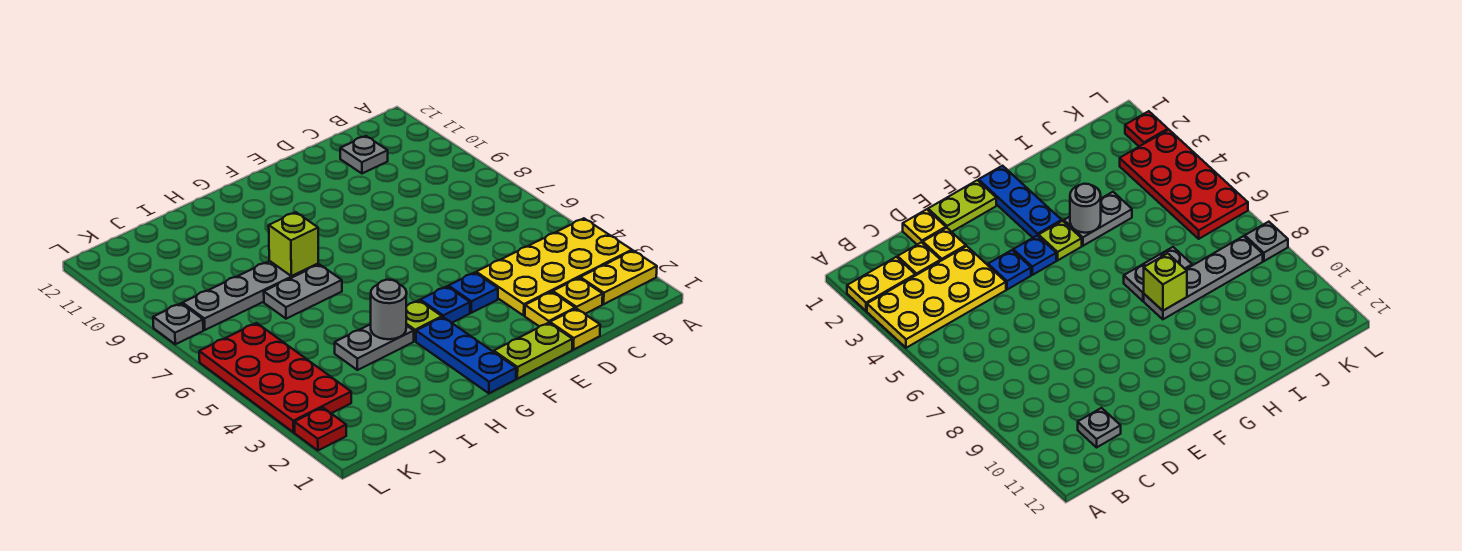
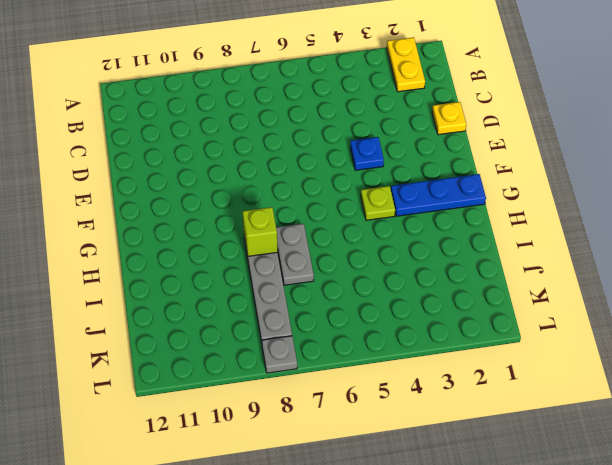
none -> yellow plate A3:D4 level 1
none -> yellow plate C2 level 1
none -> grey plate C11 level 1

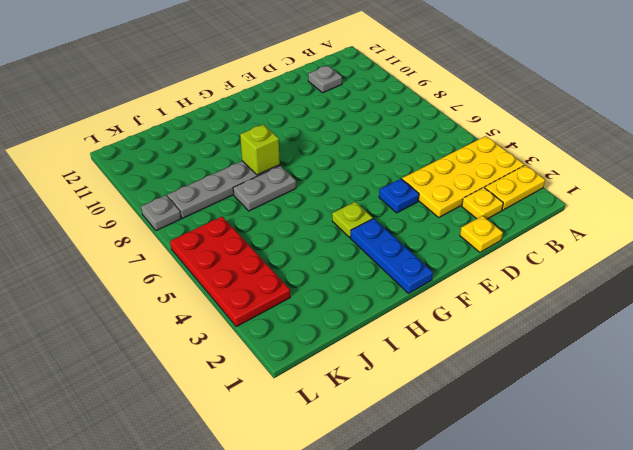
none -> yellow plate D2 level 1
none -> lime plate E1:F1 level 1
none -> blue plate F4 level 1

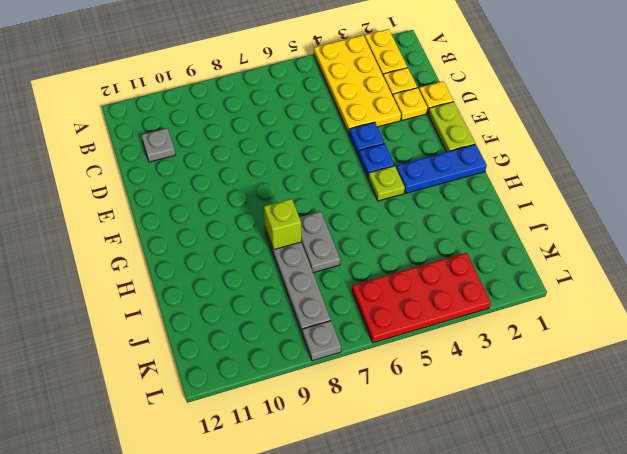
none -> grey plate H4:I4 level 1
none -> red plate L2 level 1
none -> grey round brick H4 level 2

